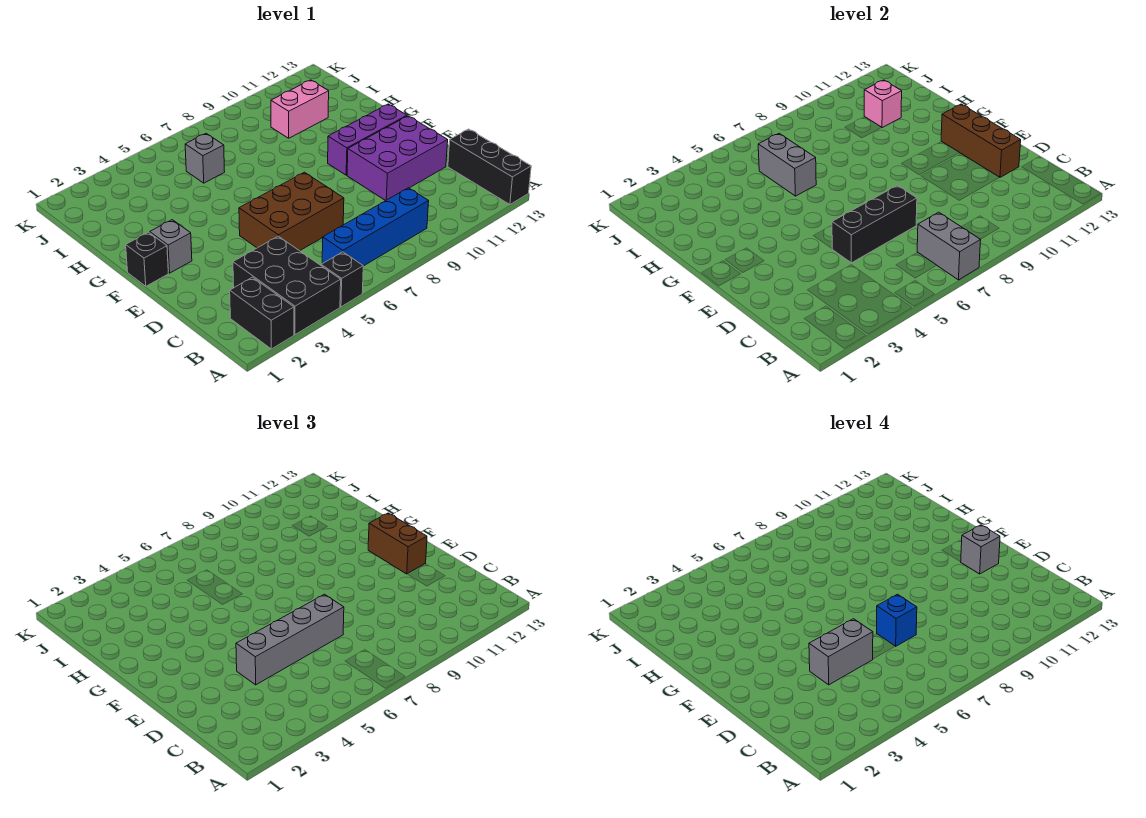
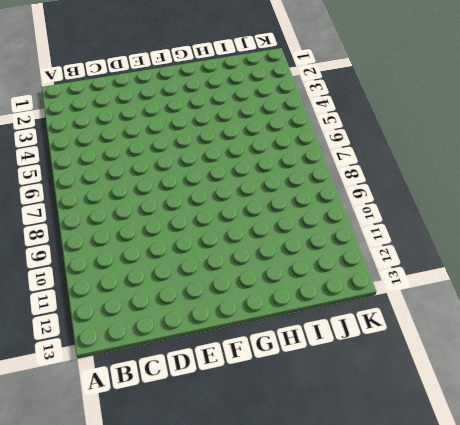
none -> black brick A2:B2 level 1
none -> black brick A3:C4 level 1
none -> black brick A5 level 1

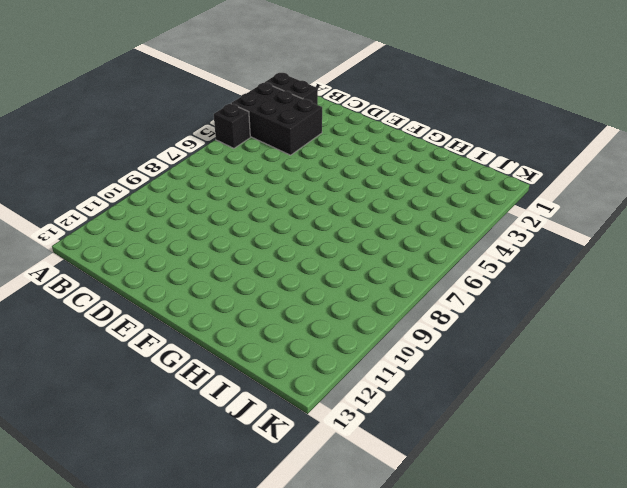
none -> black brick A13:C13 level 1
none -> blue brick B6:B9 level 1
none -> brown brick D5:E7 level 1

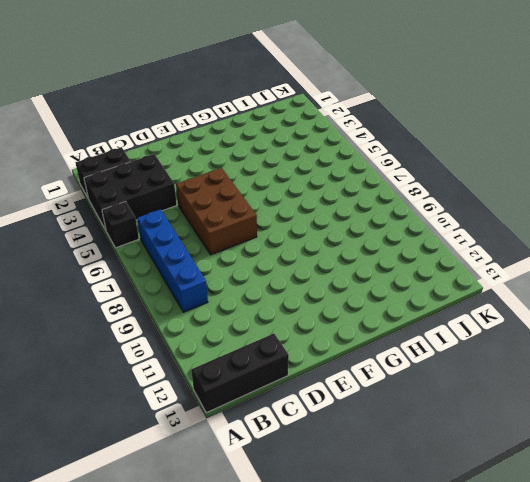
none -> purple brick D10:E12 level 1
none -> black brick F1 level 1
none -> grey brick F2 level 1

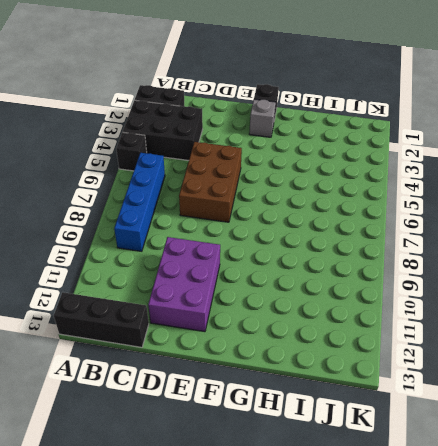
none -> purple brick F10:F12 level 1
none -> grey brick I6 level 1
none -> pink brick I10:I11 level 1

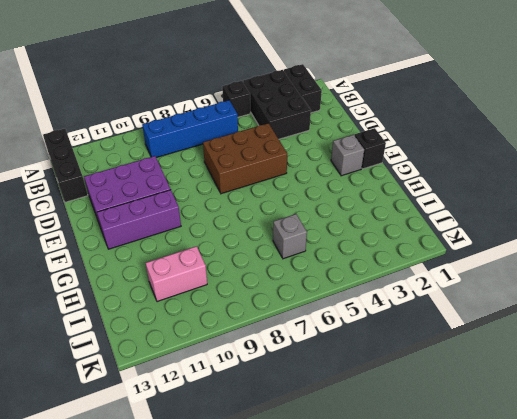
none -> grey brick A7:B7 level 2
none -> black brick D5:D7 level 2
none -> brown brick D12:F12 level 2

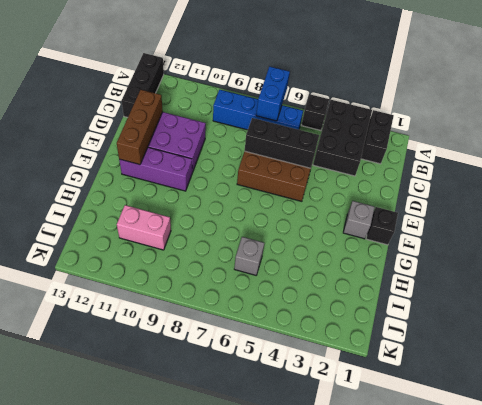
blue brick A7:B7 level 2 -> grey brick A7:B7 level 2
none -> grey brick H6:I6 level 2
none -> pink brick I11 level 2
none -> grey brick D4:D7 level 3

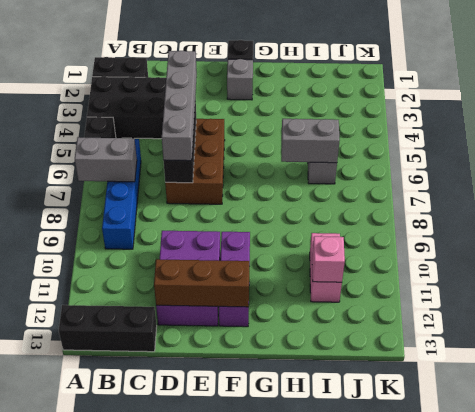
none -> brown brick E12:F12 level 3
none -> grey brick D4:D5 level 4
none -> blue brick D7 level 4

